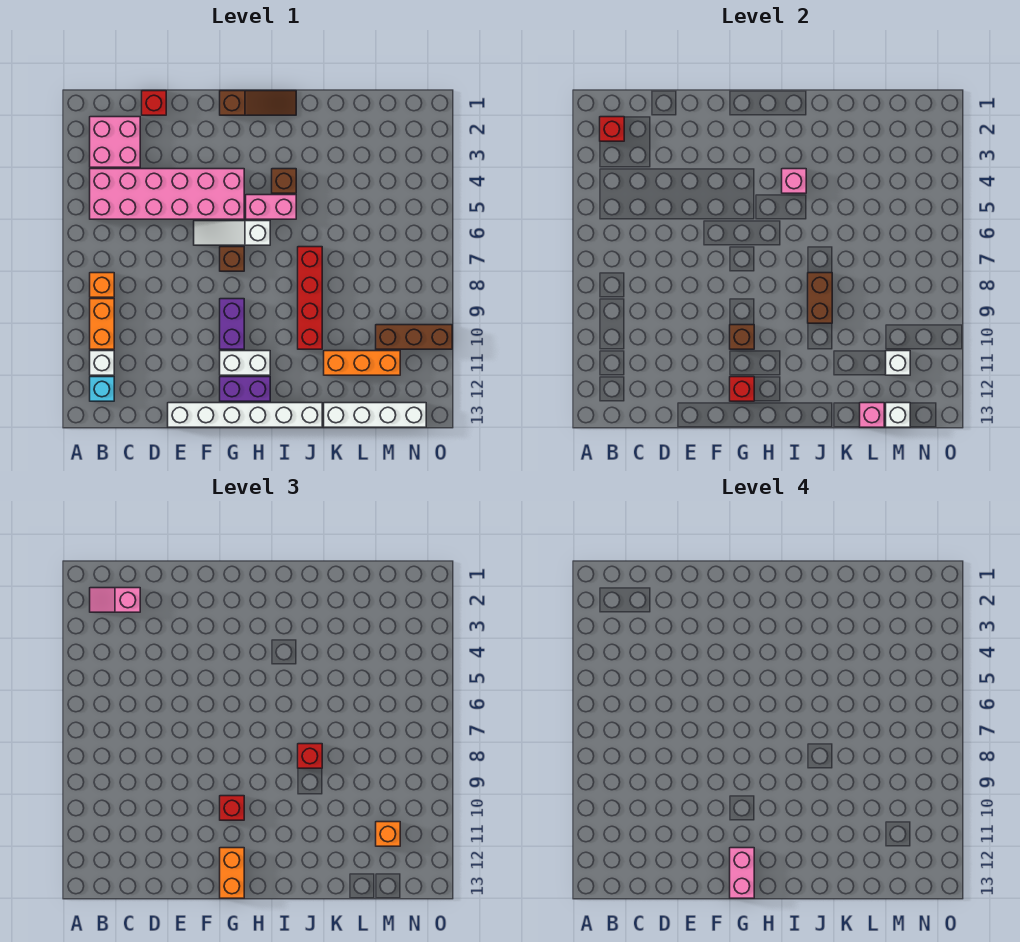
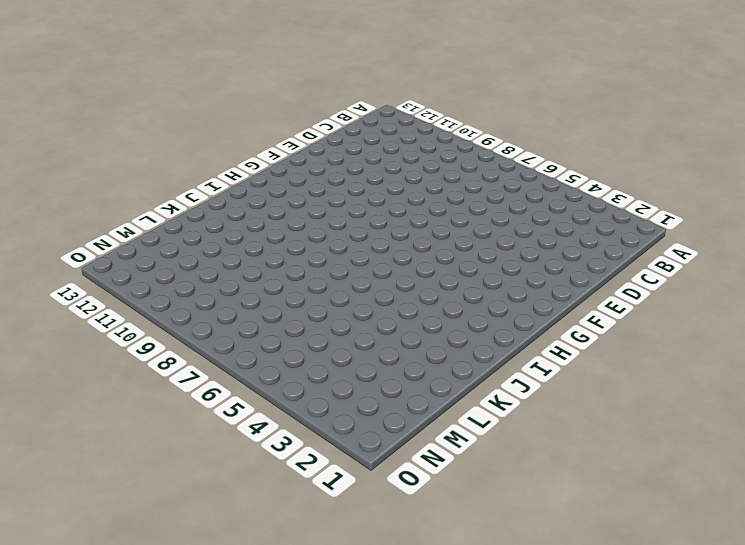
none -> pink brick B2:C3 level 1
none -> pink brick B4:G5 level 1
none -> orange brick B8 level 1
none -> orange brick B9:B10 level 1

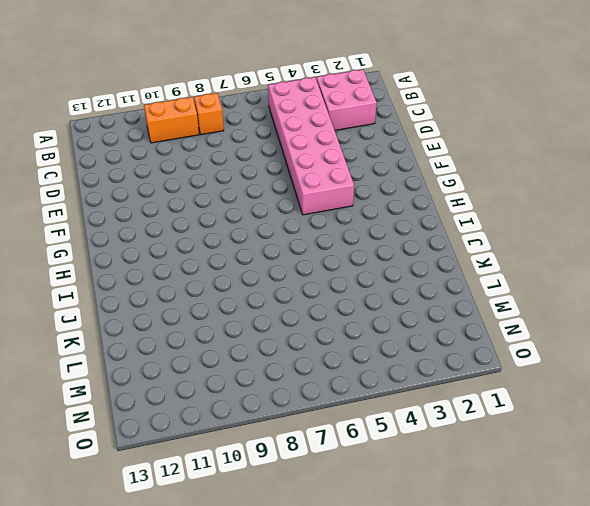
none -> white brick B11 level 1
none -> cyan brick B12 level 1
none -> red brick D1 level 1
none -> white brick E13:J13 level 1

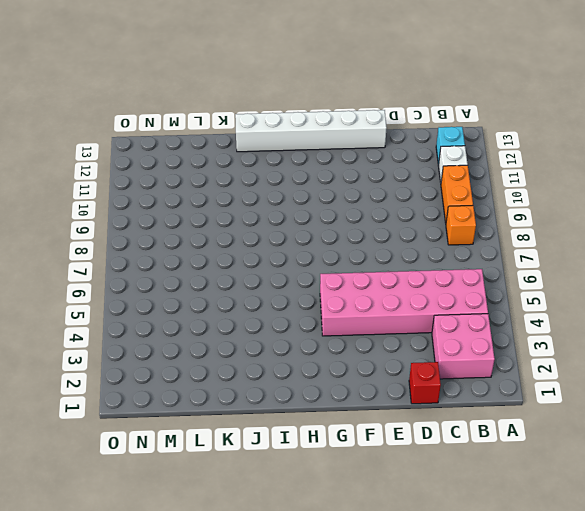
none -> white slope F6:H6 level 1 top H
none -> brown slope G1:I1 level 1 top G
none -> brown brick G7 level 1
none -> purple brick G9:G10 level 1

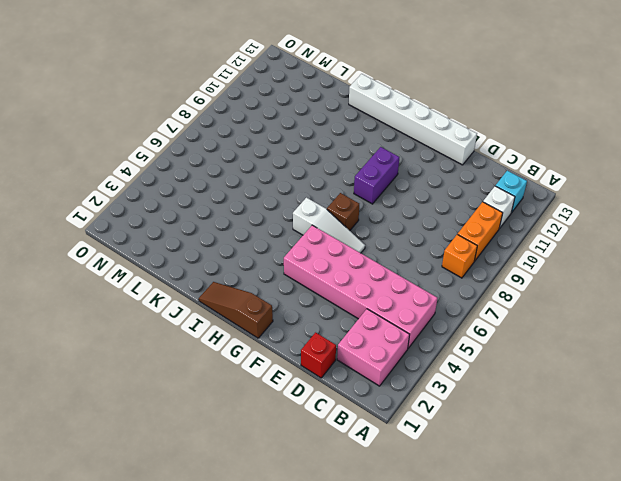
none -> white brick G11:H11 level 1
none -> purple brick G12:H12 level 1
none -> pink brick H5:I5 level 1
none -> brown brick I4 level 1

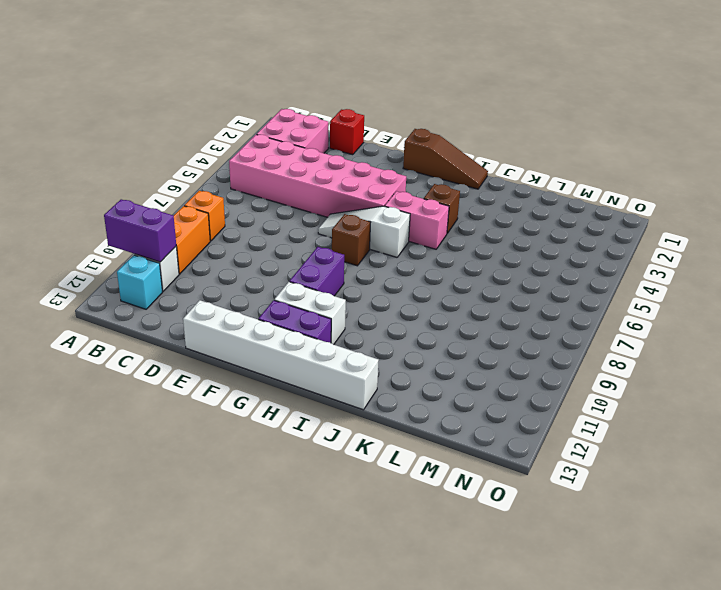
purple brick A11:B11 level 2 -> none
none -> red brick J7:J10 level 1
none -> orange brick K11:M11 level 1
none -> white brick K13:N13 level 1
none -> brown brick M10:O10 level 1

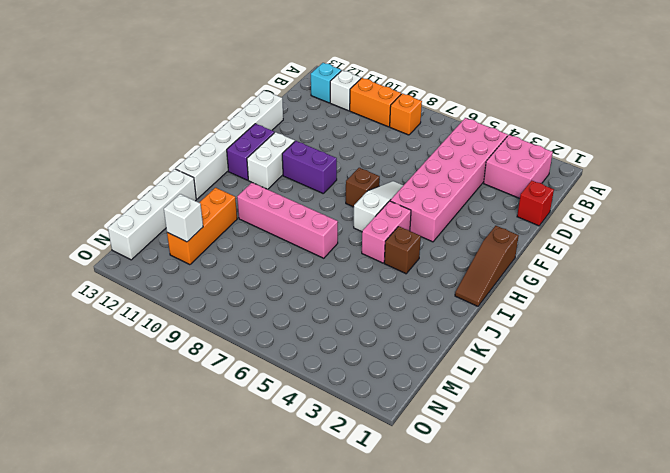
pink brick J7:J10 level 1 -> red brick J7:J10 level 1
none -> brown brick M10:O10 level 1
none -> red brick B2 level 2
none -> brown brick G10 level 2
none -> red brick G12 level 2

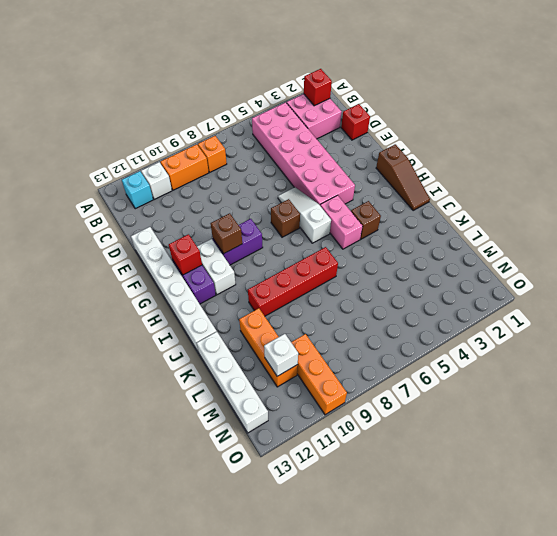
orange brick M10:O10 level 1 -> brown brick M10:O10 level 1
none -> pink brick I4 level 2
none -> brown brick J8:J9 level 2
none -> pink brick L13 level 2
none -> white brick M13 level 2

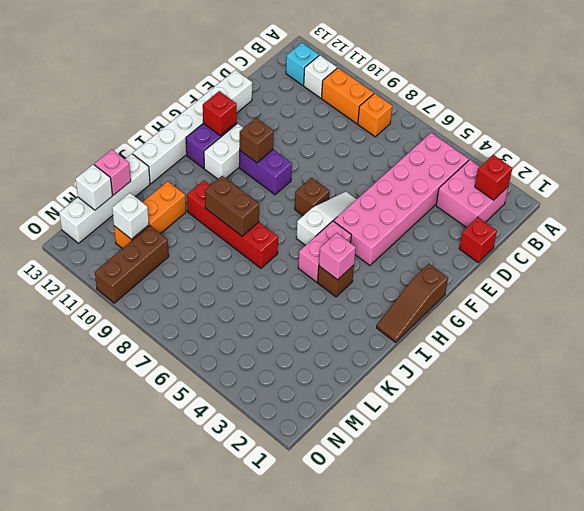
none -> pink slope B2:C2 level 3 top C
none -> red brick G10 level 3
none -> orange brick G12:G13 level 3
none -> red brick J8 level 3

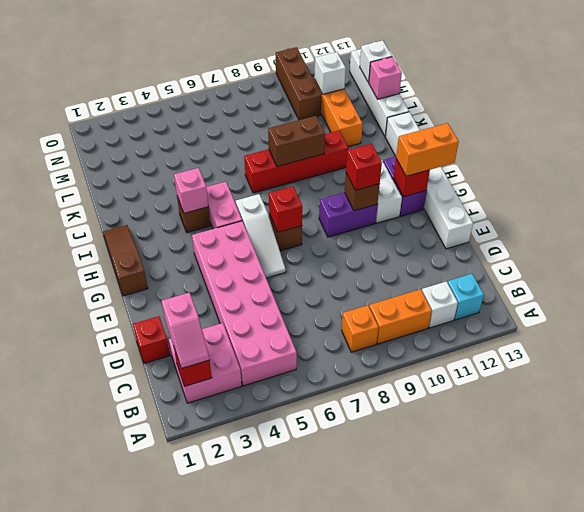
red brick G7 level 2 -> red brick J8 level 3
none -> orange brick M11 level 3
none -> pink brick G12:G13 level 4

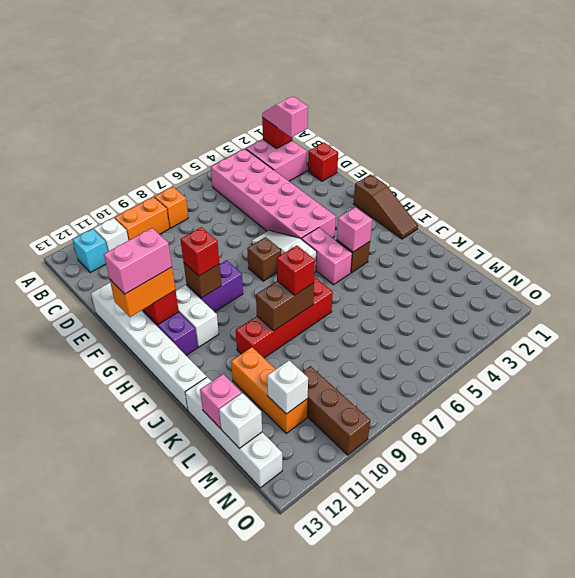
none -> orange brick M11 level 3

